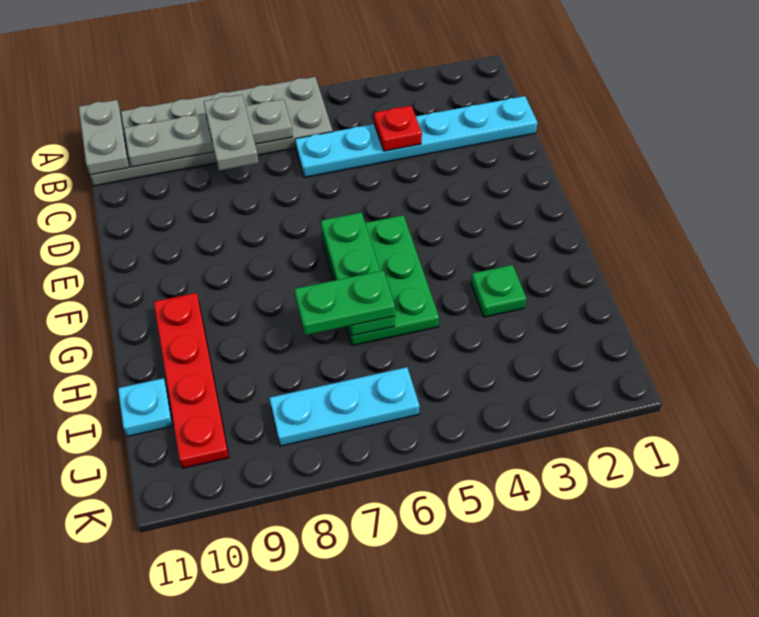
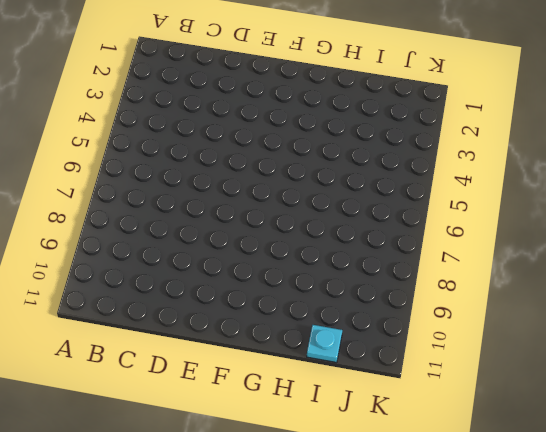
none -> grey plate A6:B11 level 1
none -> cyan plate C1:C6 level 1
none -> green plate F5:H6 level 1

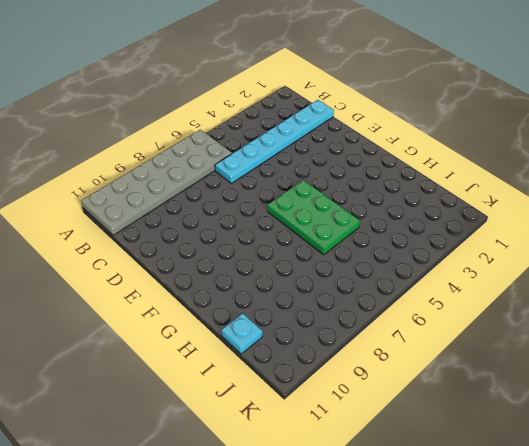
none -> red plate G10:J10 level 1
none -> green plate H3 level 1
none -> cyan plate J6:J8 level 1

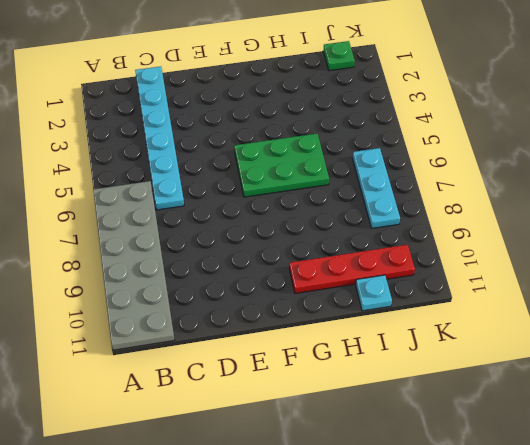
green plate J1 level 1 -> green plate H3 level 1
none -> grey plate A11:B11 level 2
none -> grey plate B7:B10 level 2
none -> red plate C4 level 2

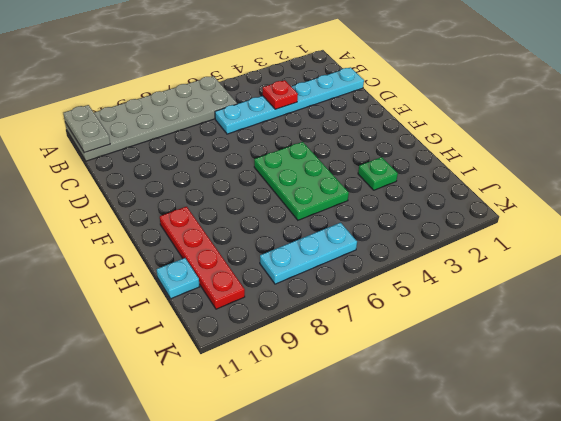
none -> grey plate B7:B10 level 2
none -> green plate F6:H6 level 2
none -> grey plate B8:C8 level 3

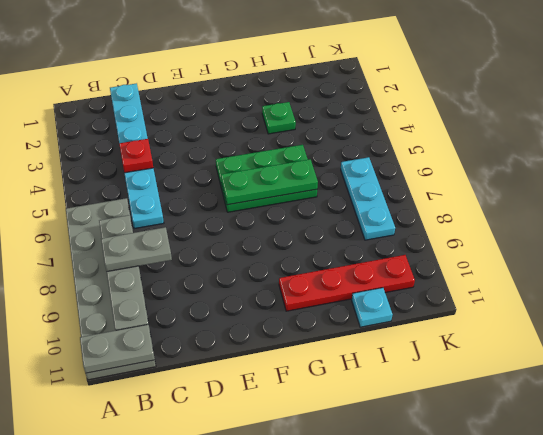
none -> green plate H6:H7 level 3

